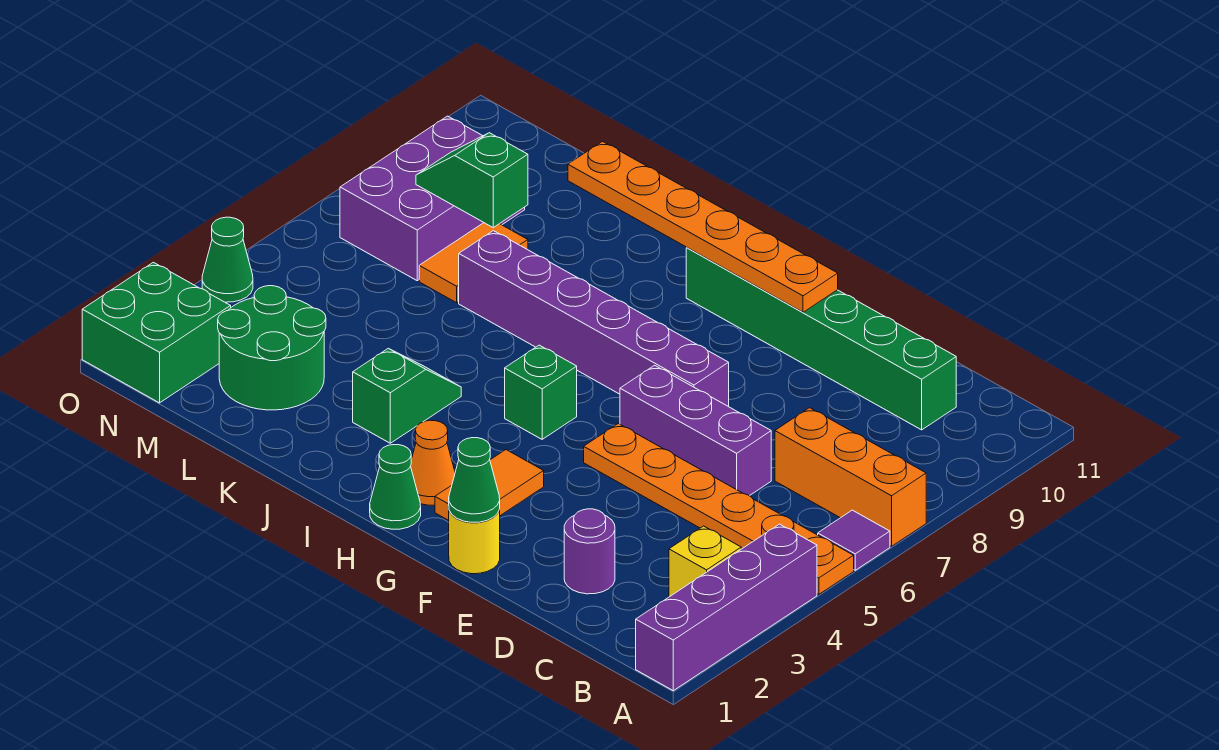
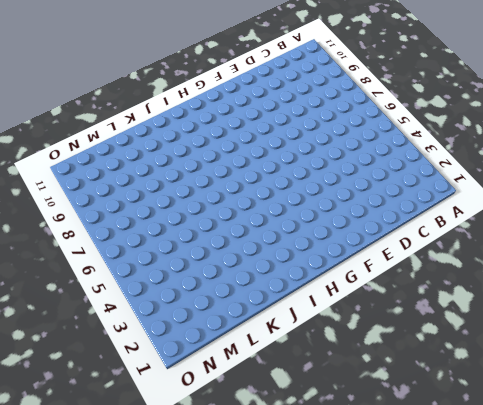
none -> purple brick A1:A4 level 1
none -> orange plate A5:F5 level 1
none -> purple tile A6 level 1

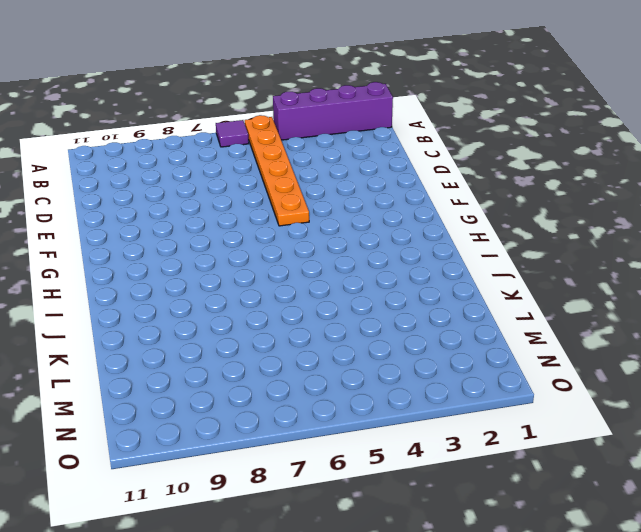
none -> orange brick A7:C7 level 1
none -> yellow brick B3 level 1
none -> green brick C10:H10 level 1

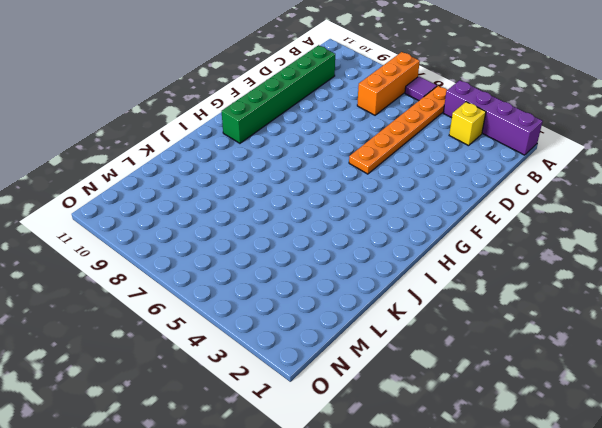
none -> purple round brick D2 level 1
none -> purple brick D6:F6 level 1
none -> yellow round brick F1 level 1

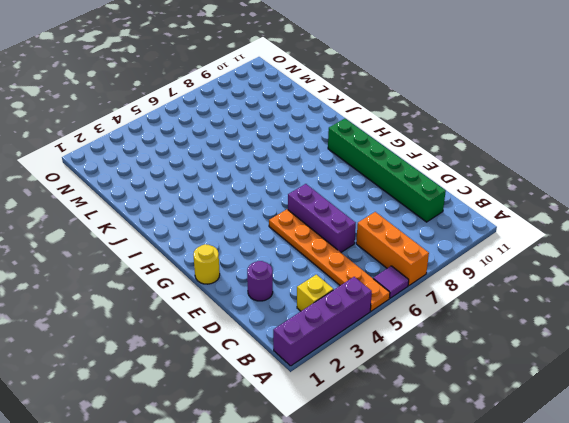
none -> purple brick F7:K7 level 1
none -> orange tile G2:G3 level 1
none -> green cone H1 level 1

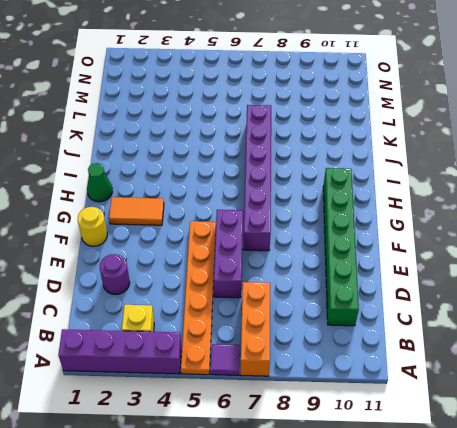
none -> orange cone H2 level 1
none -> green brick H5 level 1
none -> green slope J3:J4 level 1 top 3

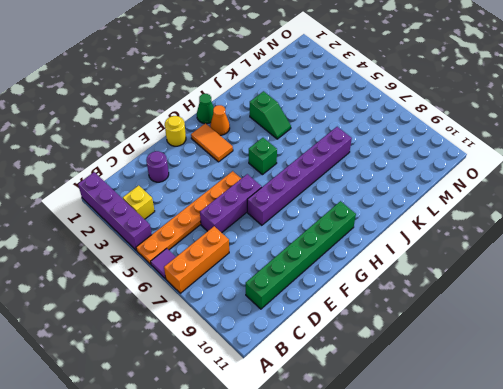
none -> green round brick L2:M3 level 1
none -> orange tile L7:L8 level 1
none -> purple brick M7:N9 level 1

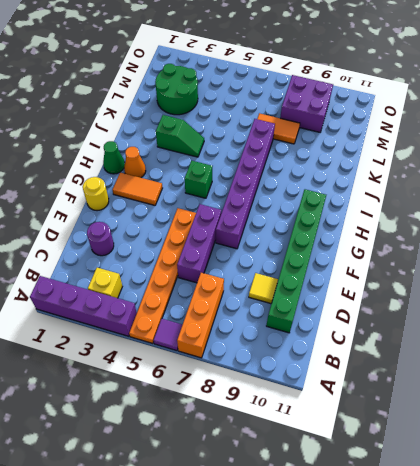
yellow tile D9 level 1 -> none
purple brick M8:N9 level 1 -> purple brick M7:N9 level 1
none -> green brick N1:O2 level 1
none -> green cone O4 level 1
none -> green cone F1 level 2

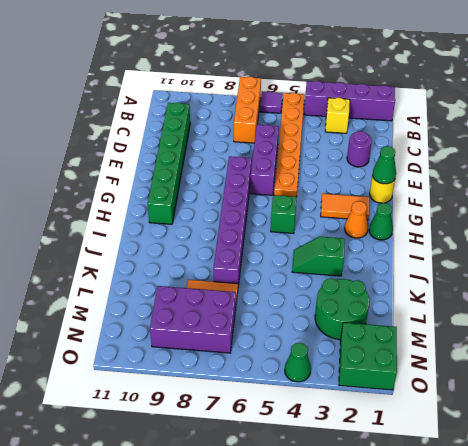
none -> orange plate F10:K10 level 2
none -> green slope L8:M8 level 2 top L

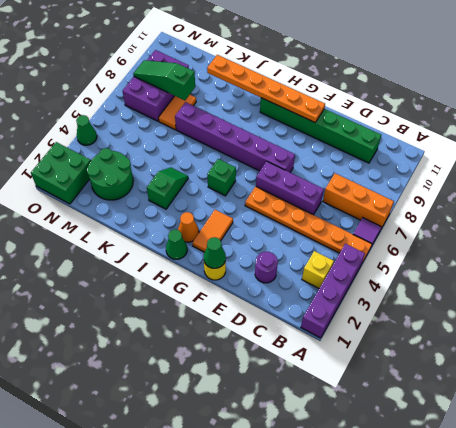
green slope L8:N8 level 2 top L -> green slope L8:M8 level 2 top L

